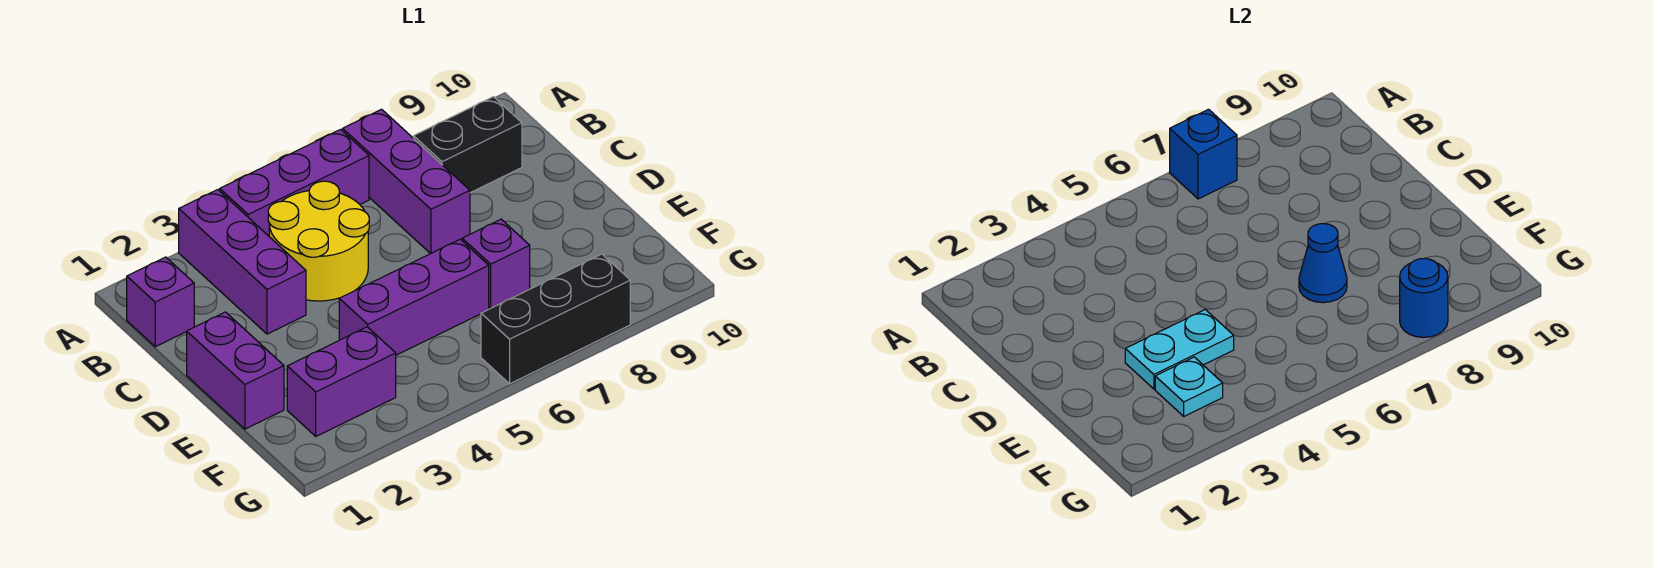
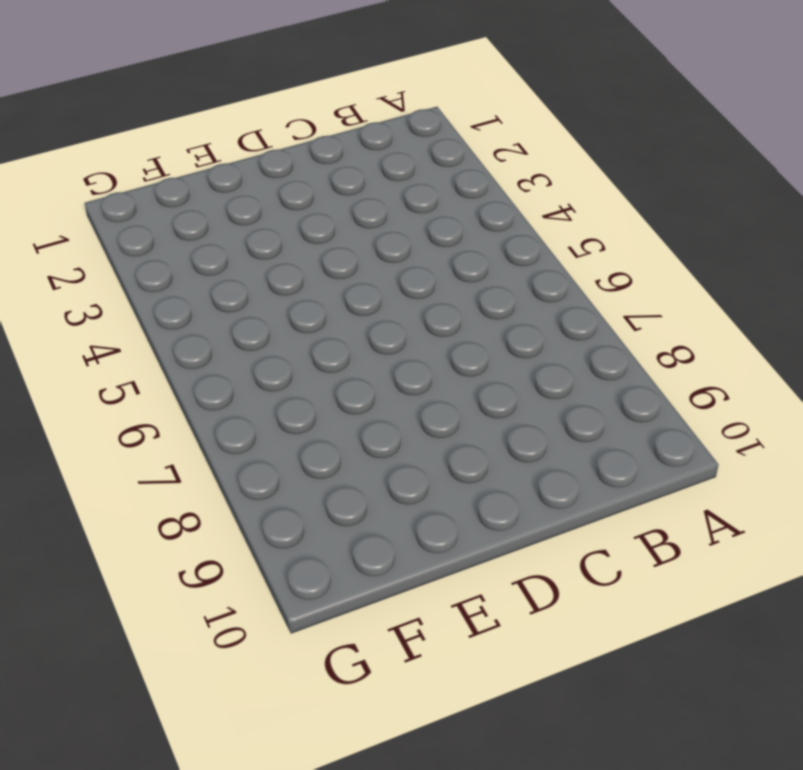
none -> purple brick A3:C3 level 1
none -> purple brick A4:A6 level 1
none -> purple brick A7:C7 level 1

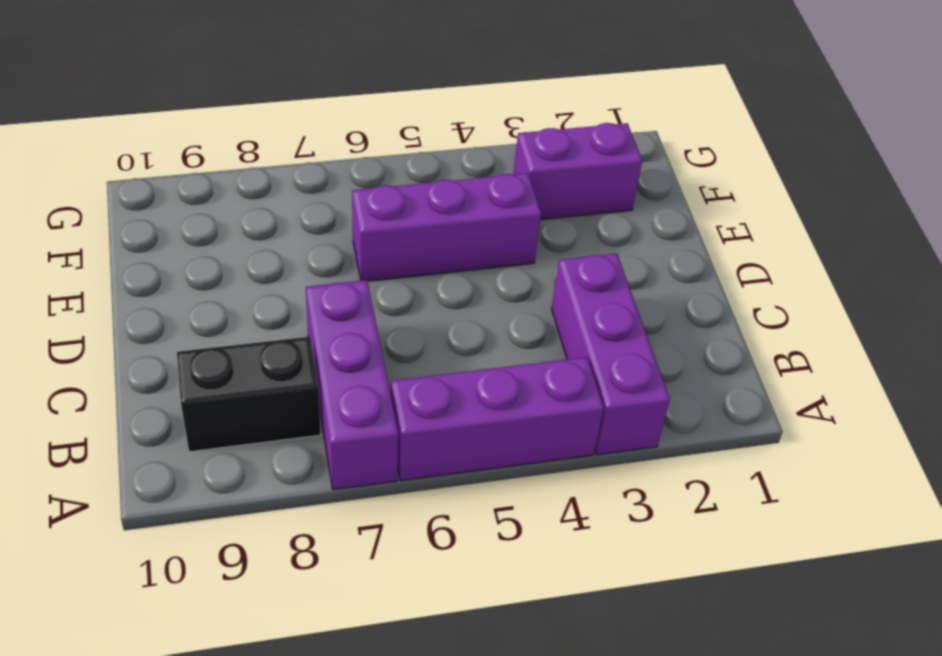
none -> purple brick B1 level 1
none -> yellow round brick B4:C5 level 1
none -> purple brick D1:E1 level 1

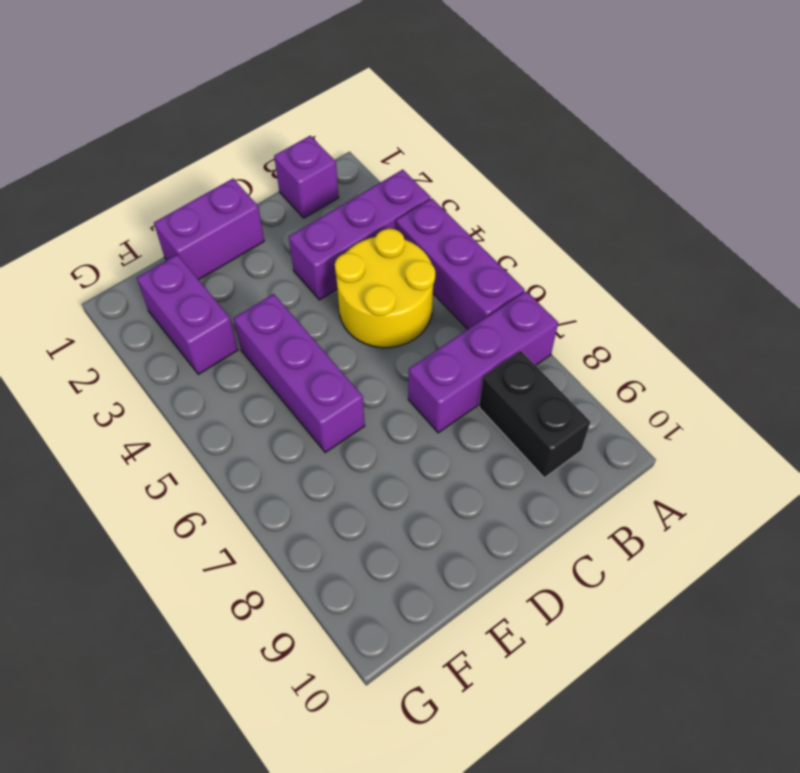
none -> purple brick E7 level 1
none -> black brick G6:G8 level 1
none -> blue brick A7 level 2

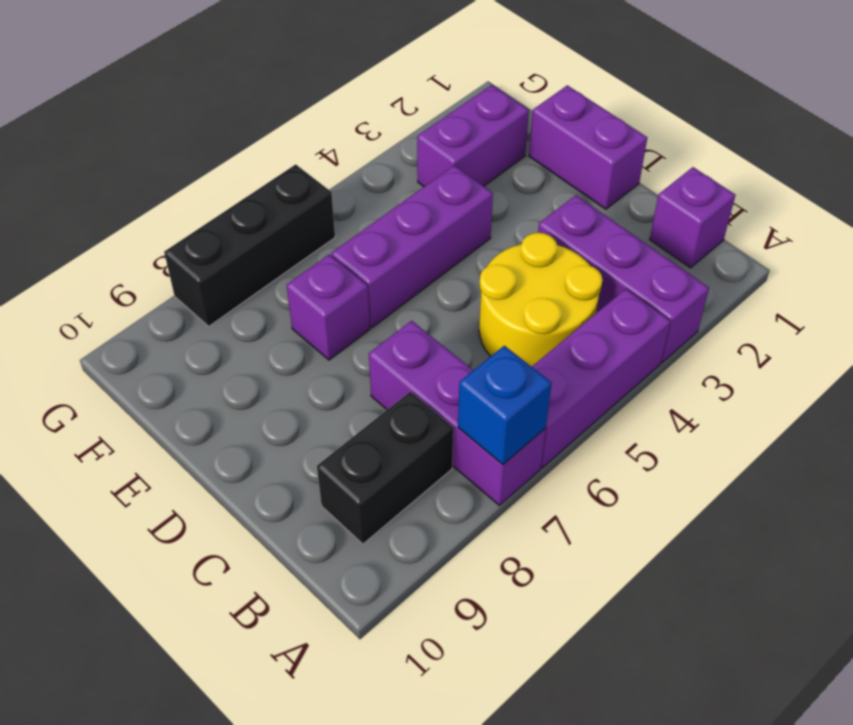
none -> cyan plate E3:E4 level 2
none -> blue cone E7 level 2
none -> cyan plate F3 level 2

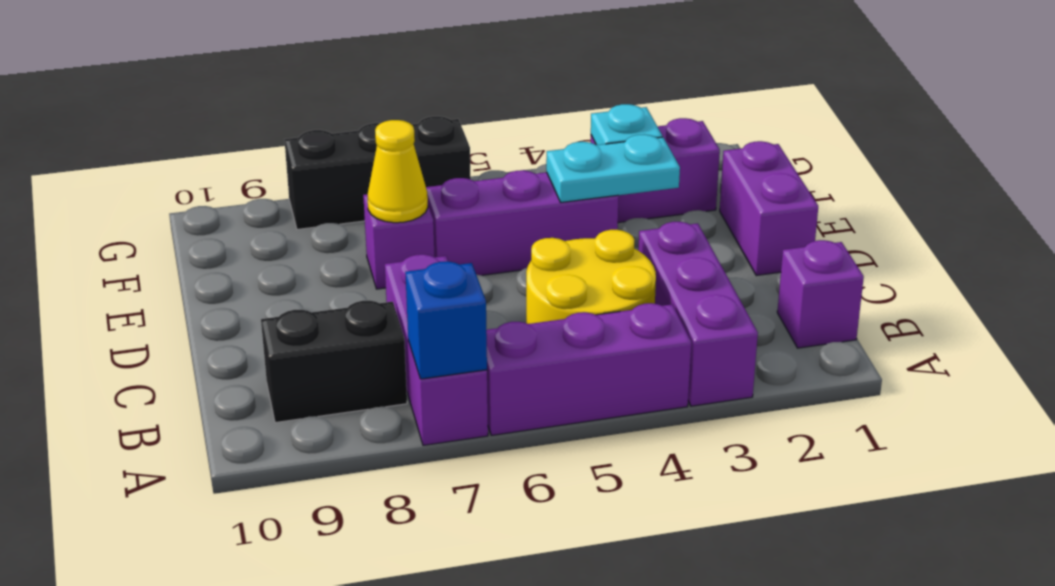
yellow cone E7 level 2 -> blue cone E7 level 2
none -> blue round brick G8 level 2

